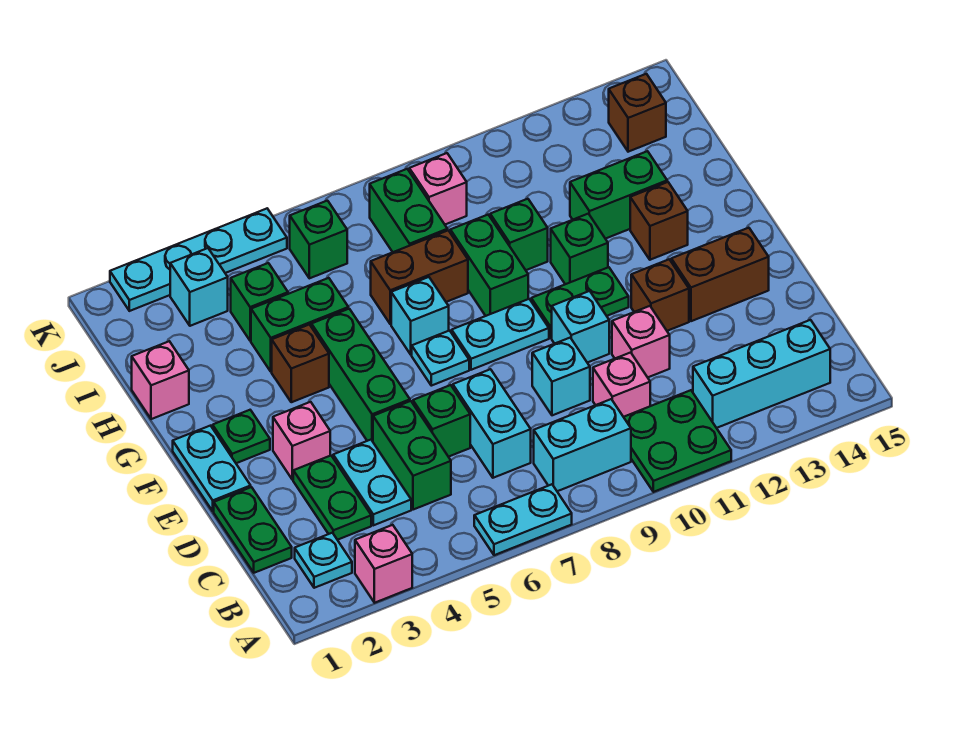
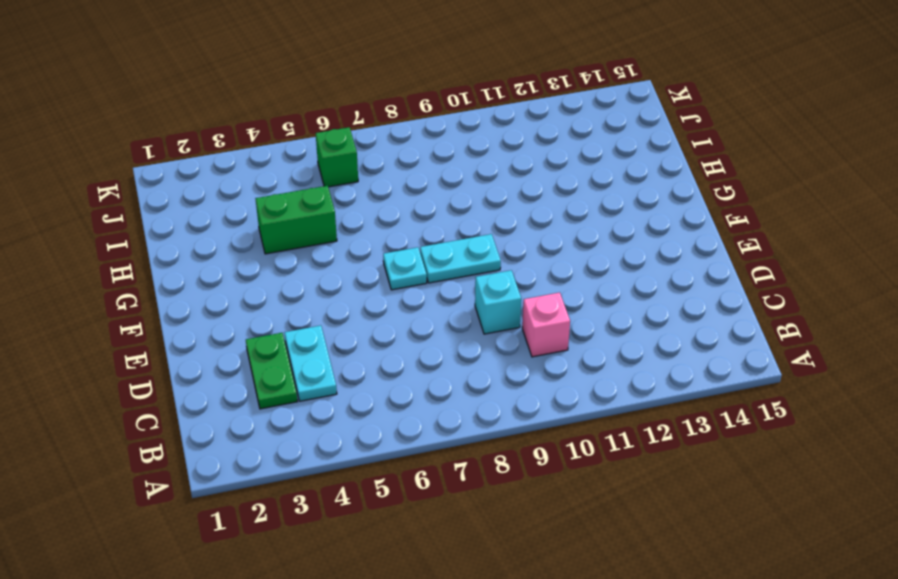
none -> pink brick A3 level 1
none -> cyan plate A6:A7 level 1
none -> green plate A10:B11 level 1
none -> cyan plate B2 level 1

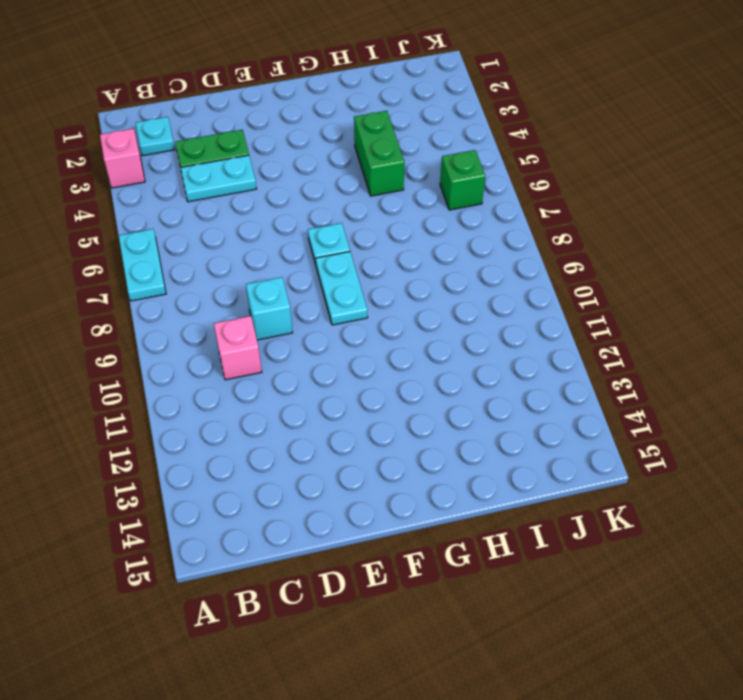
none -> green plate A10:B11 level 1
none -> cyan brick B8:B9 level 1
none -> cyan brick B12:B14 level 1
none -> green plate C1:D1 level 1

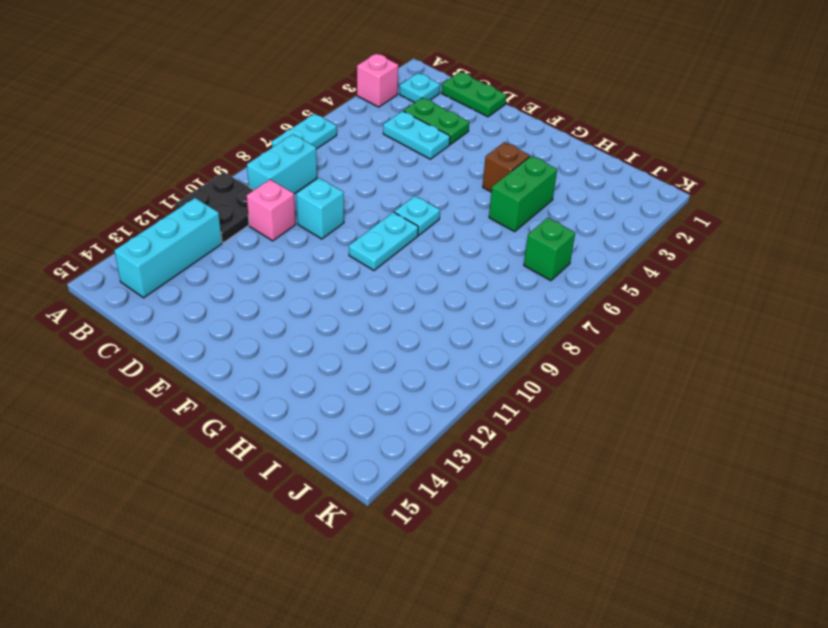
black plate A10:B11 level 1 -> green plate A10:B11 level 1
none -> green brick C5:D5 level 1
none -> cyan brick C7:D7 level 1
none -> green brick D6 level 1
none -> pink brick D11 level 1

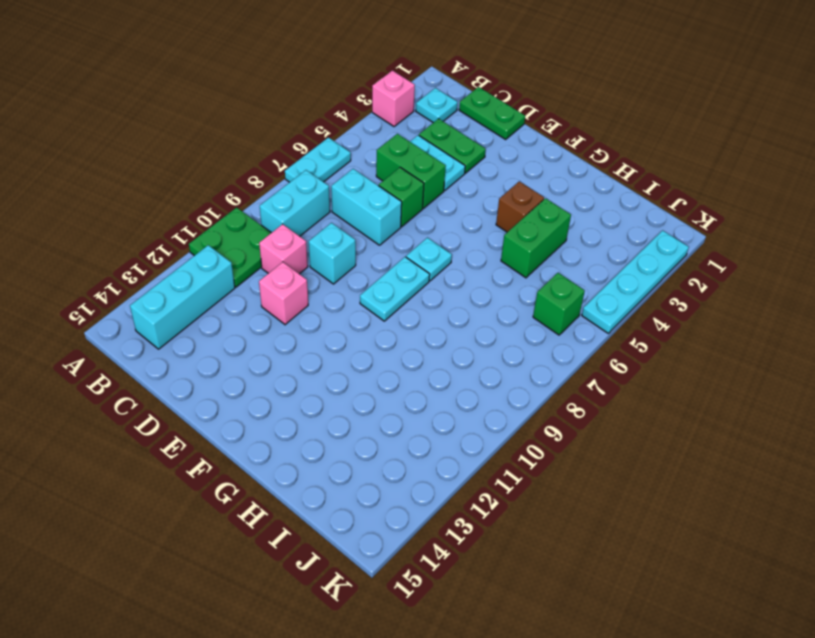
none -> cyan plate E1:F1 level 1
none -> pink brick E3 level 1
none -> green brick E5:G5 level 1
none -> cyan brick E10 level 1

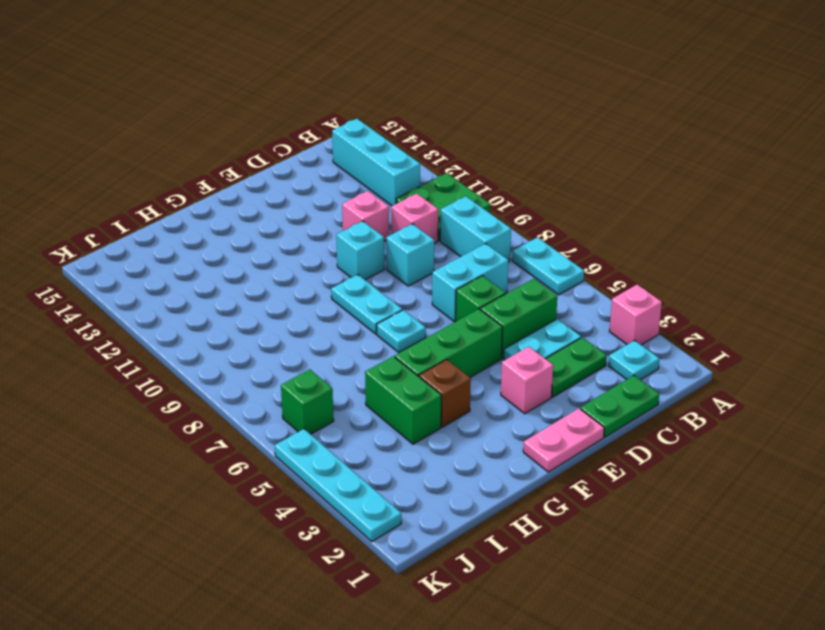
pink plate E1:F1 level 1 -> cyan plate E1:F1 level 1
none -> brown brick E12 level 1
none -> brown brick E13:E14 level 1
none -> green plate F2 level 1
none -> green plate F10:F11 level 1

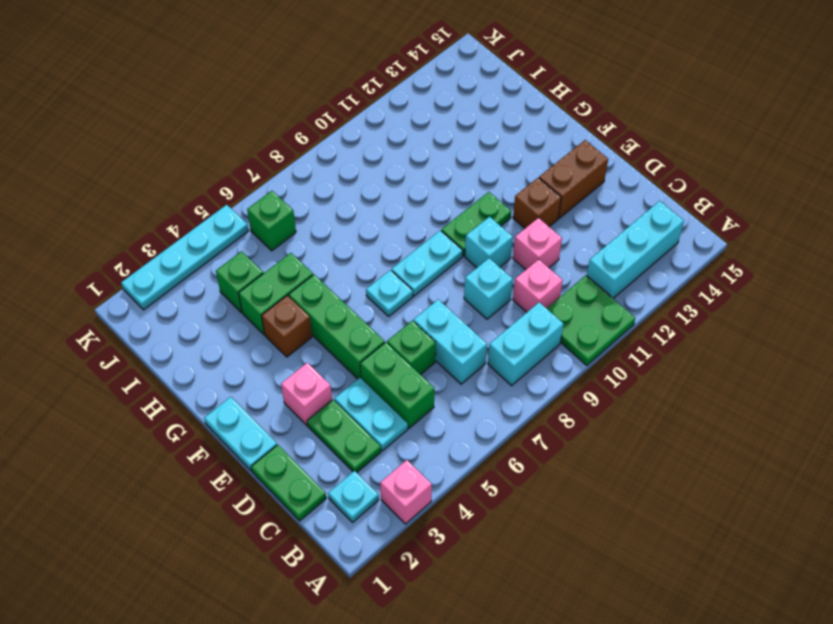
none -> cyan plate A6:A7 level 1
none -> green plate F2 level 1
none -> cyan brick G7 level 1
none -> green brick G9:H9 level 1

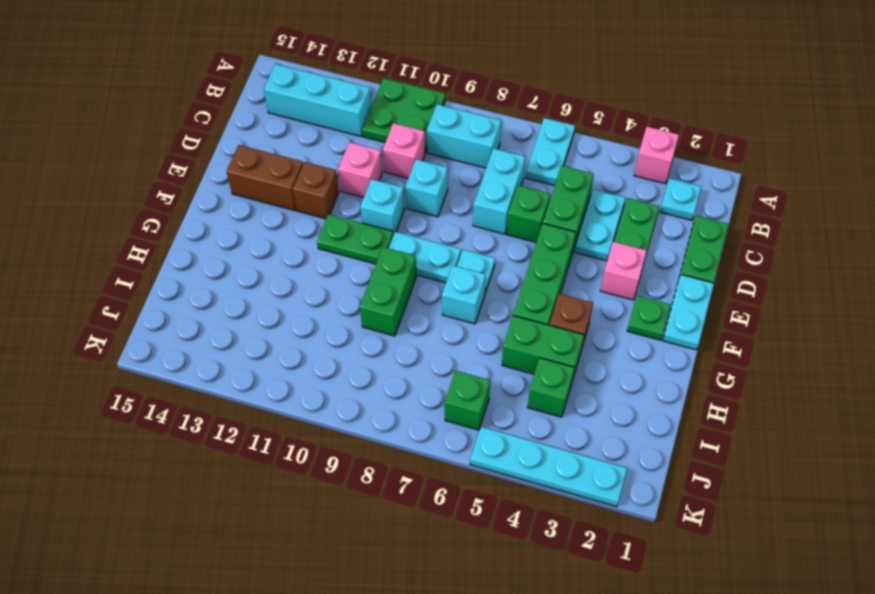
cyan plate A6:B6 level 1 -> cyan plate A6:A7 level 1
none -> green brick G11 level 1
none -> brown brick G13 level 1
none -> pink brick H1 level 1
none -> brown brick H7:H8 level 1

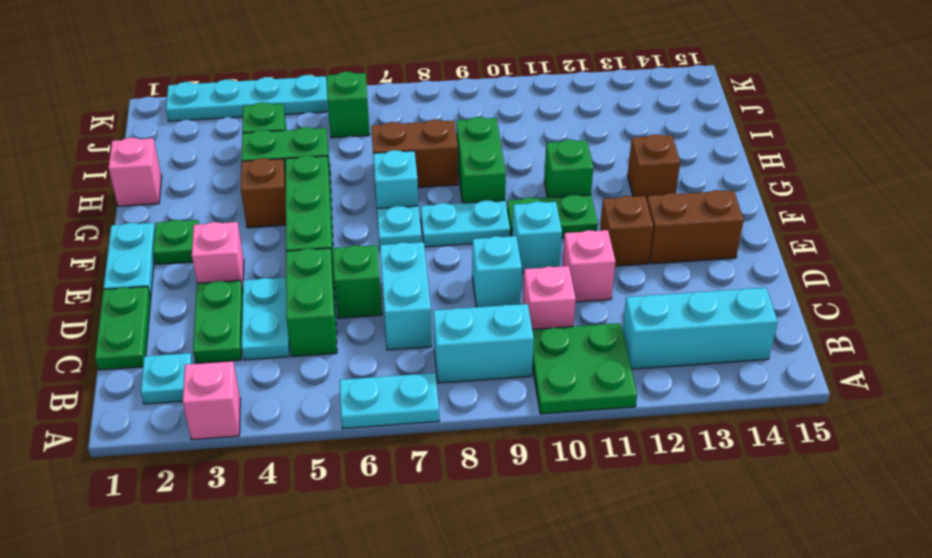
none -> green brick H10 level 1
none -> green brick H12:H13 level 1
none -> green brick I8:J8 level 1
none -> cyan brick J3 level 1

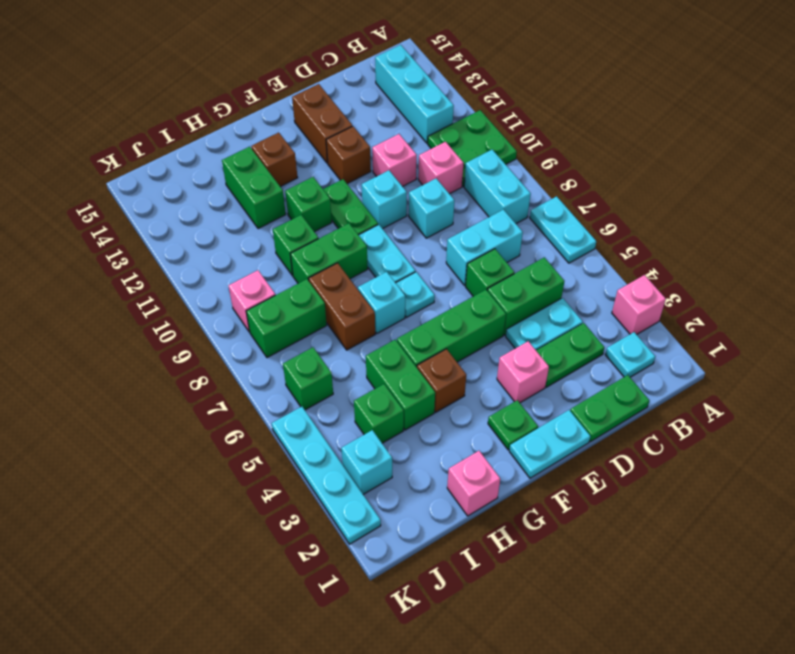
none -> brown brick J14 level 1

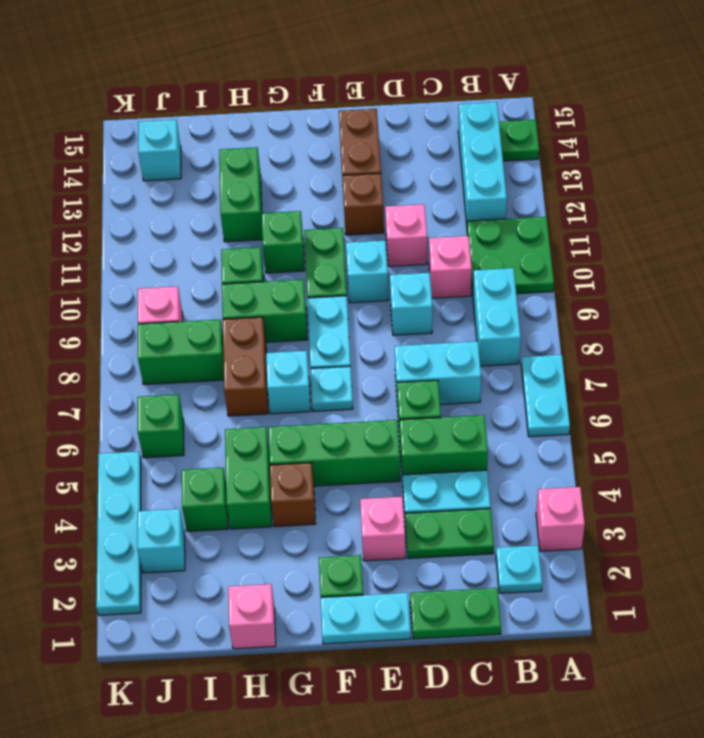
green plate A14 level 1 -> none
cyan brick J14 level 1 -> brown brick J14 level 1
none -> brown brick G13 level 1

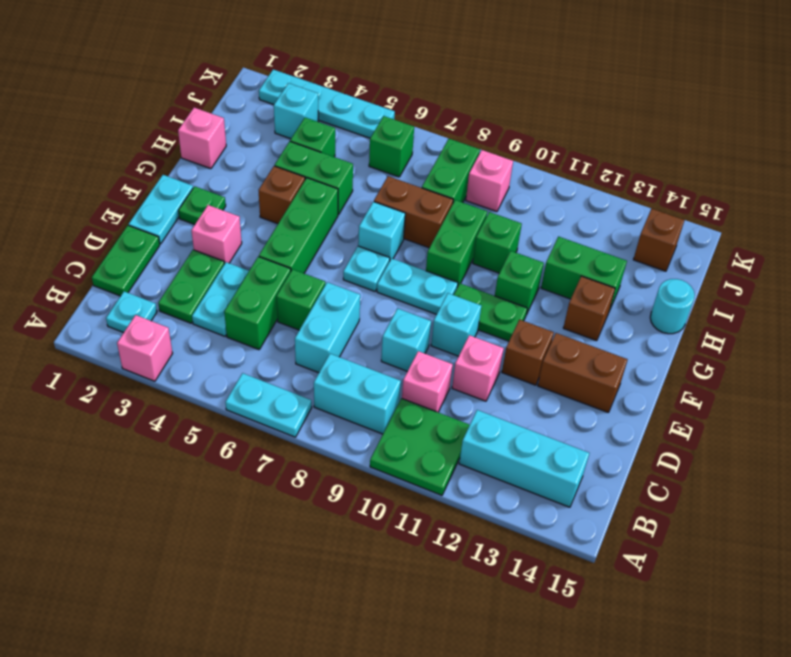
cyan round brick H15 level 1 -> none

